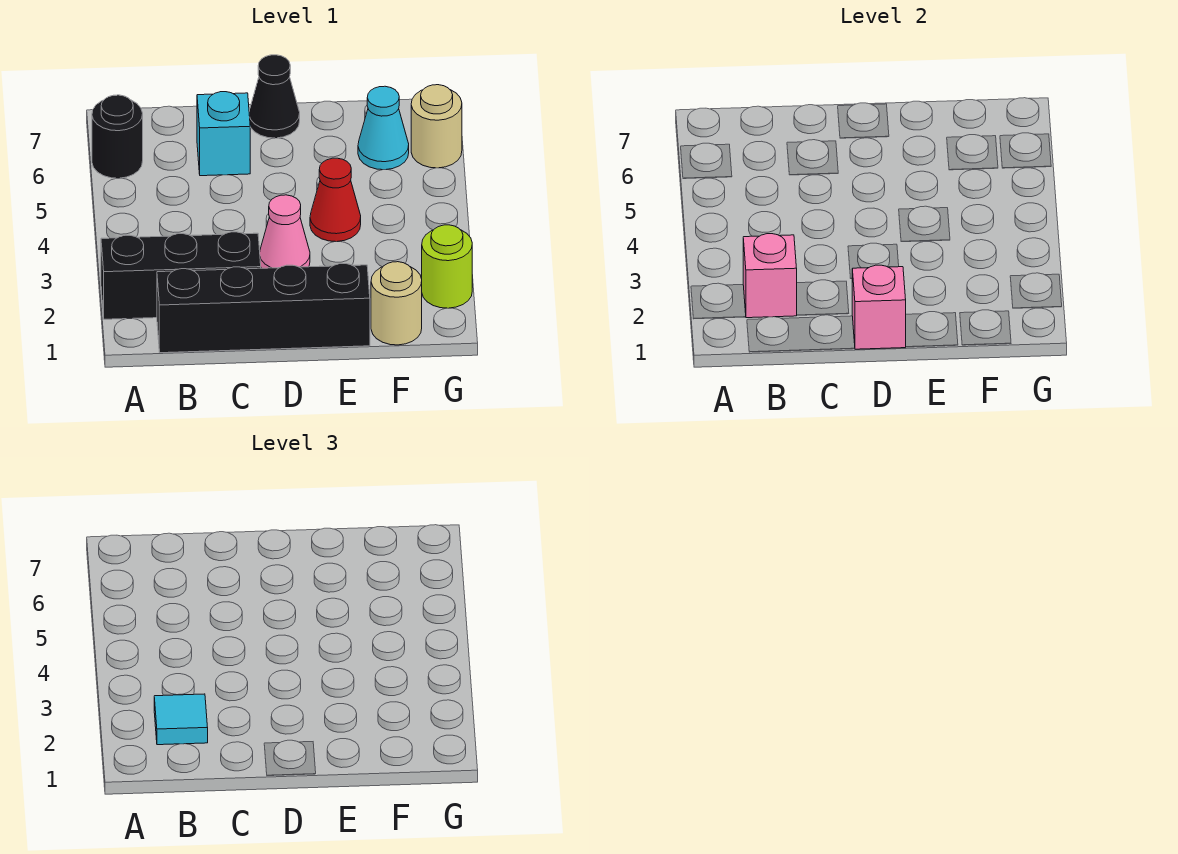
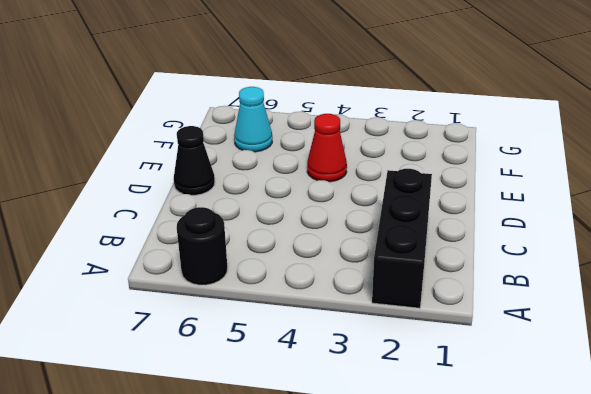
none -> black brick B1:E1 level 1
none -> cyan brick C6 level 1
none -> pink cone D3 level 1

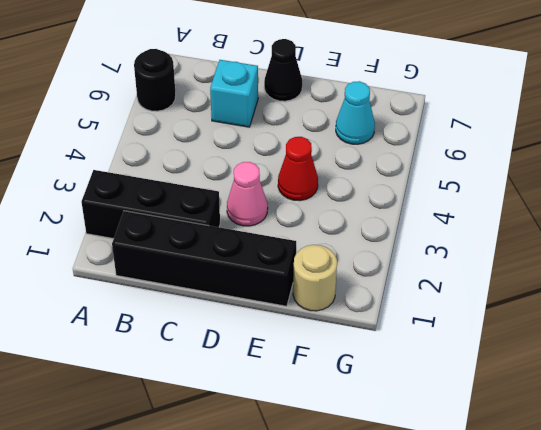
none -> lime round brick G2 level 1
none -> tan round brick G6 level 1
none -> pink brick B2 level 2

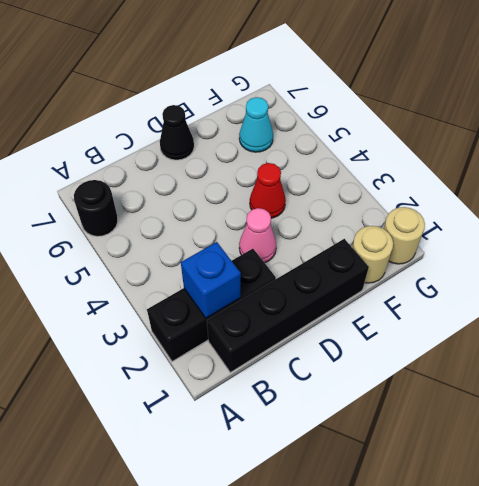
blue brick B2 level 2 -> pink brick B2 level 2
tan round brick G1 level 1 -> tan round brick G6 level 1
none -> cyan brick C6 level 1
none -> lime round brick G2 level 1
none -> pink brick D1 level 2

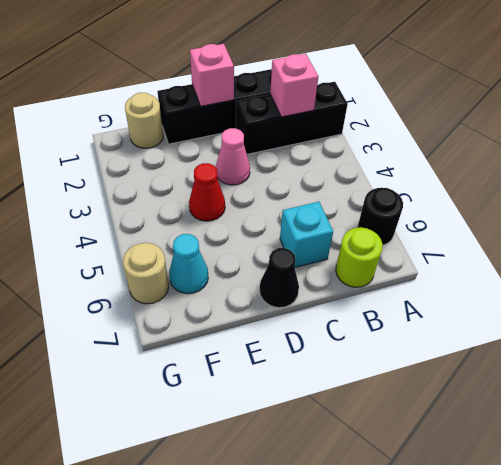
lime round brick B7 level 1 -> lime round brick G2 level 1
none -> cyan tile B2 level 3

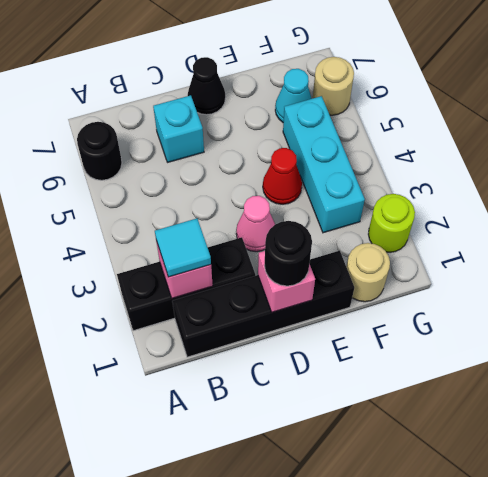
black round brick D1 level 3 -> none
cyan brick F3:F5 level 1 -> none

